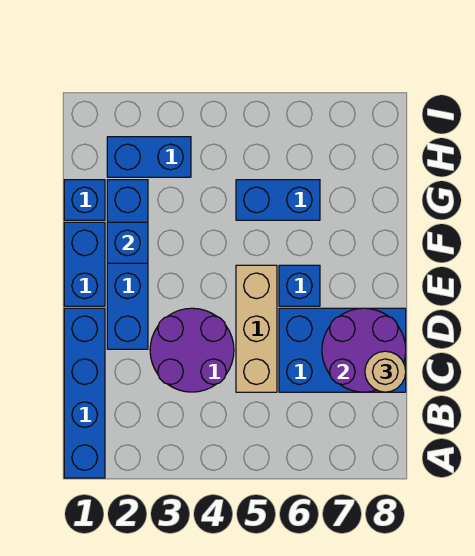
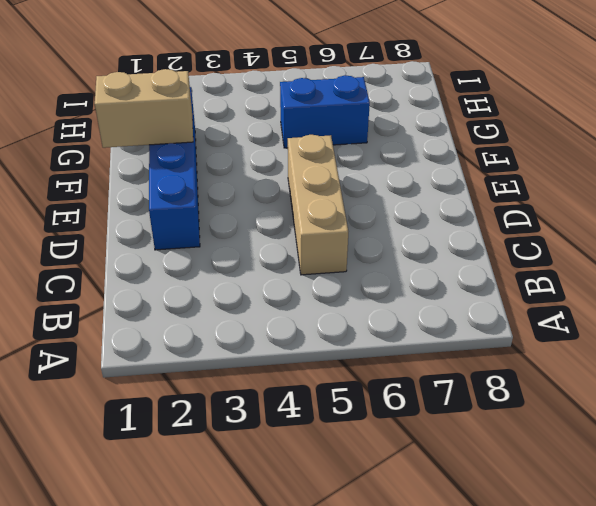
tan brick F1:F2 level 2 -> blue brick F2 level 2
none -> blue brick A1:D1 level 1
none -> purple round brick C3:D4 level 1
none -> blue brick C6:D8 level 1

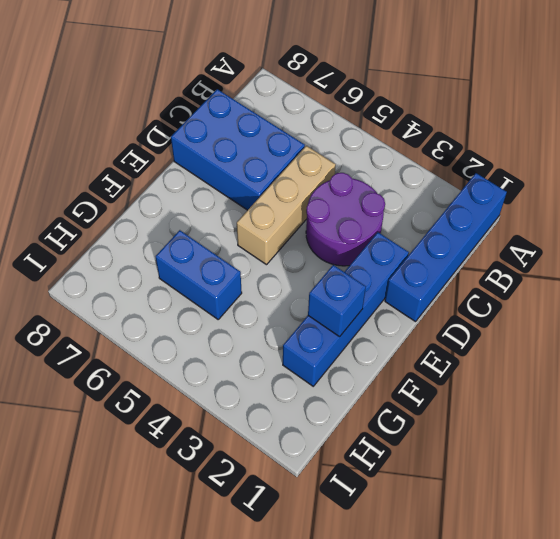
none -> blue brick E1:F1 level 1
none -> blue brick E6 level 1
none -> blue brick G1 level 1

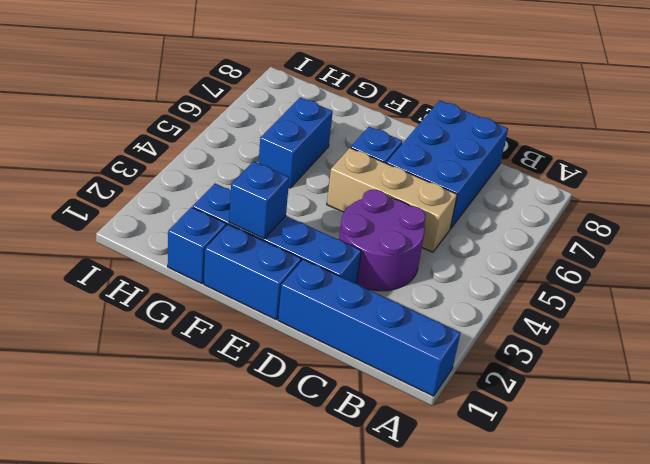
none -> blue brick H2:H3 level 1
none -> purple round brick C7:D8 level 2
none -> tan round brick C8 level 3

